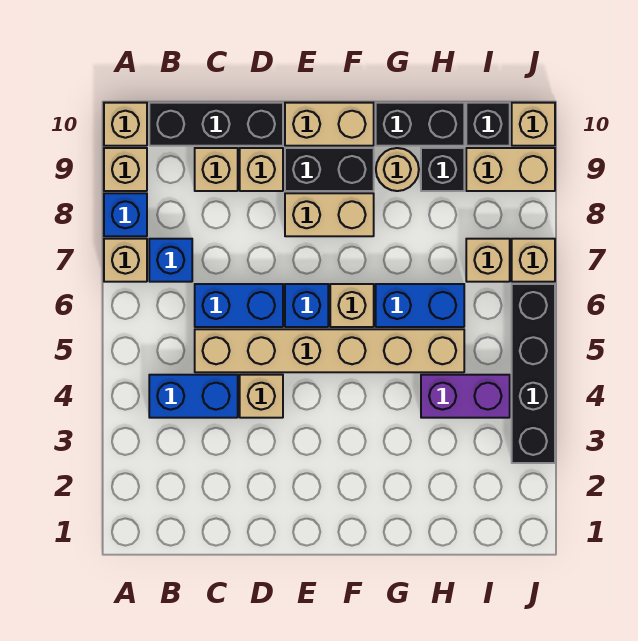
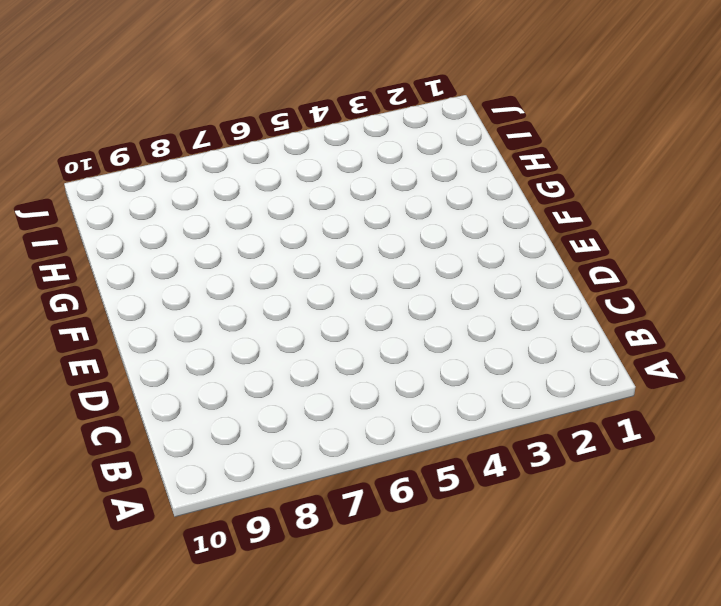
none -> tan brick A7 level 1
none -> blue brick A8 level 1
none -> tan brick A9 level 1

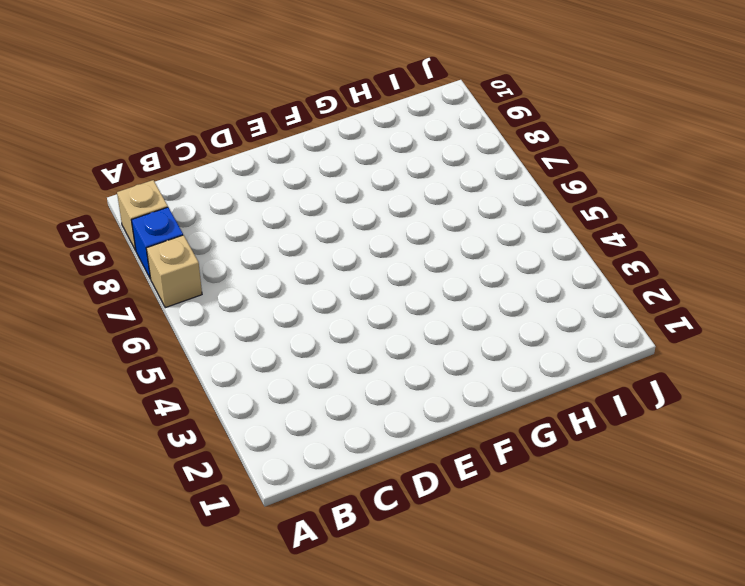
none -> tan brick A10 level 1
none -> blue brick B4:C4 level 1
none -> blue brick B7 level 1

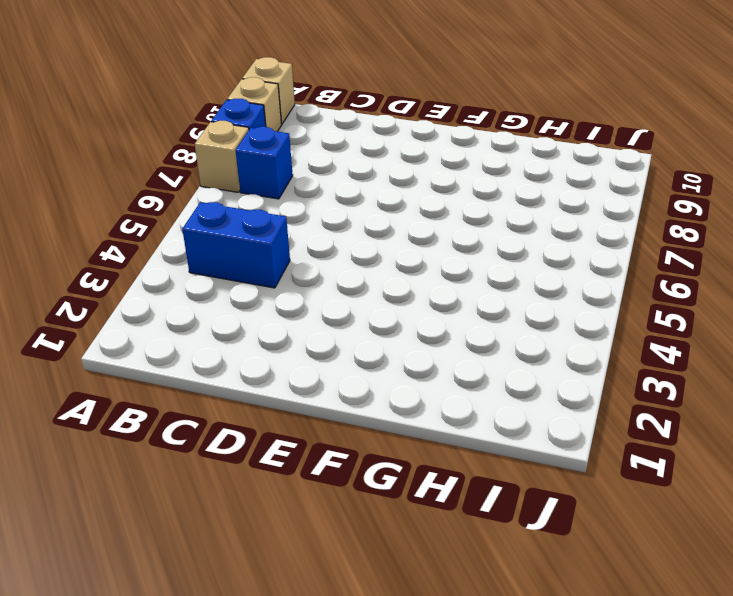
none -> black brick B10:D10 level 1
none -> tan brick C5:H5 level 1
none -> blue brick C6:D6 level 1

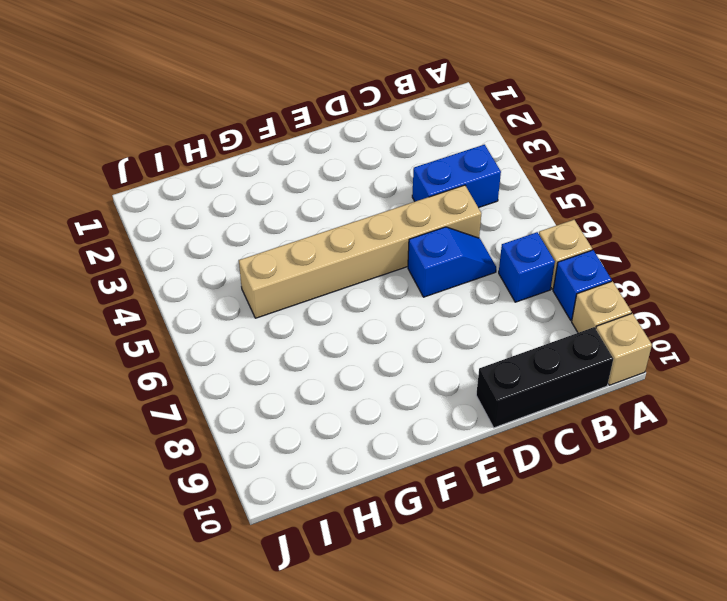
blue slope C6:D6 level 1 top D -> blue brick C6:D6 level 1
none -> tan brick C9 level 1
none -> tan brick D4 level 1
none -> tan brick D9 level 1

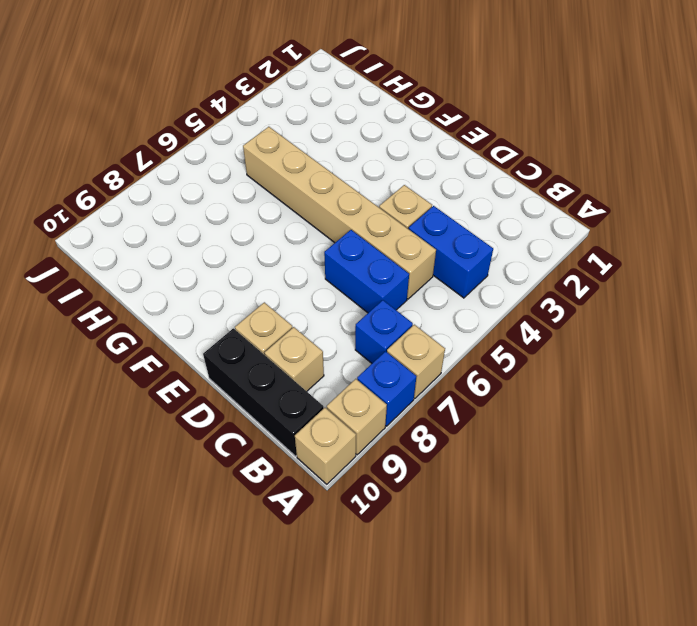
none -> blue brick E6 level 1
none -> tan brick E8:F8 level 1
none -> black brick E9:F9 level 1

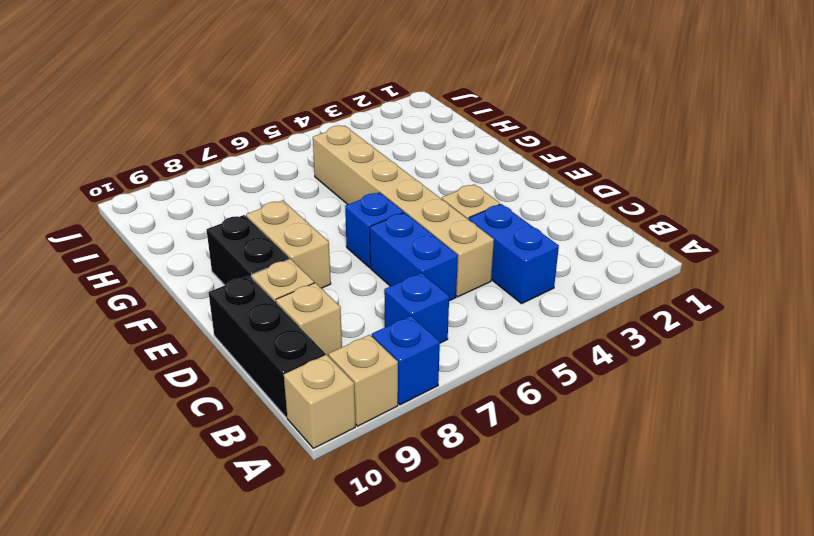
none -> tan brick A7 level 1
none -> tan brick E10:F10 level 1
none -> tan brick F6 level 1

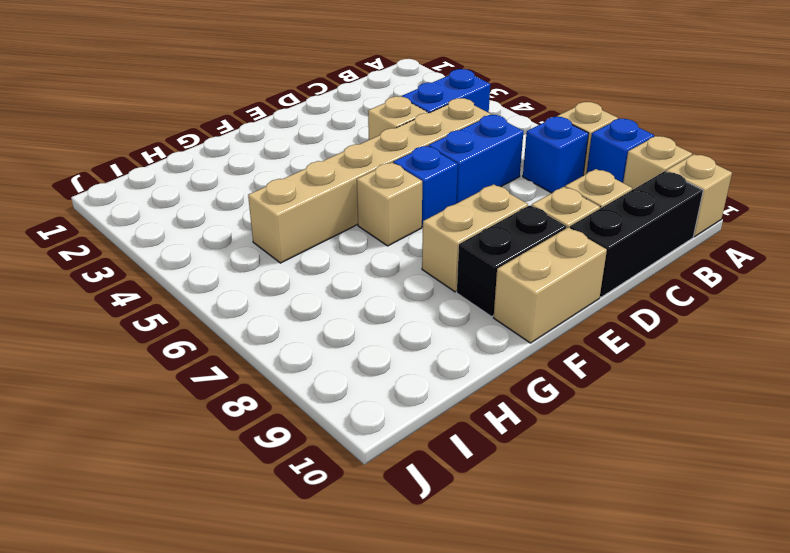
none -> blue brick G6:H6 level 1
none -> tan round brick G9 level 1
none -> black brick G10:H10 level 1

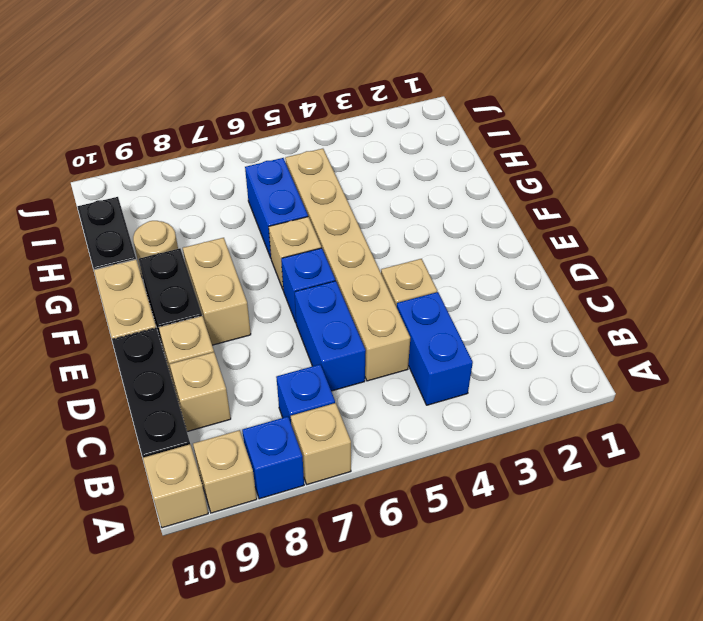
none -> purple brick H4:I4 level 1
none -> black brick H9 level 1
none -> tan brick I7 level 1

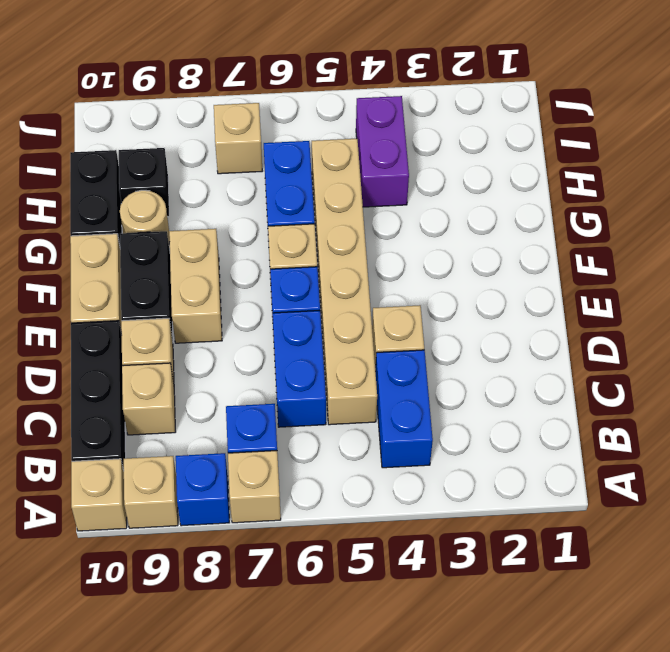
none -> tan brick I9:J9 level 1
none -> black brick I10 level 1
none -> black brick J3:J6 level 1

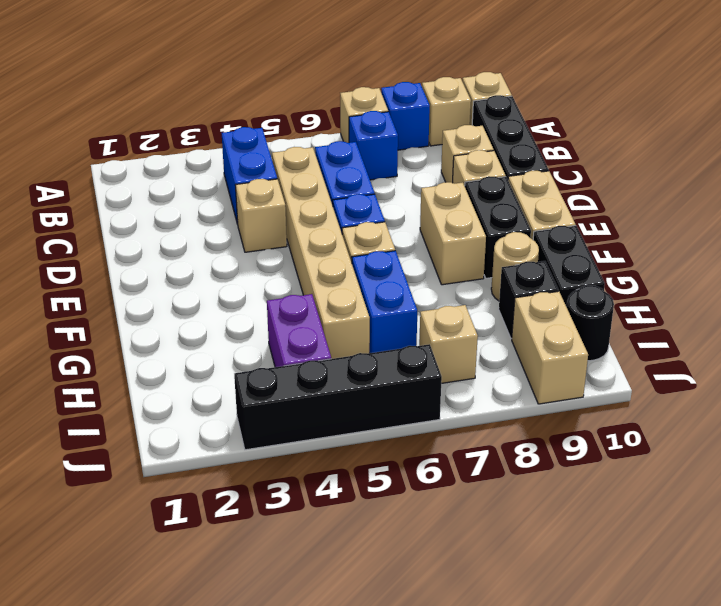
black round brick I10 level 1 -> black brick I10 level 1
none -> tan brick J7 level 1
none -> tan brick J10 level 1

